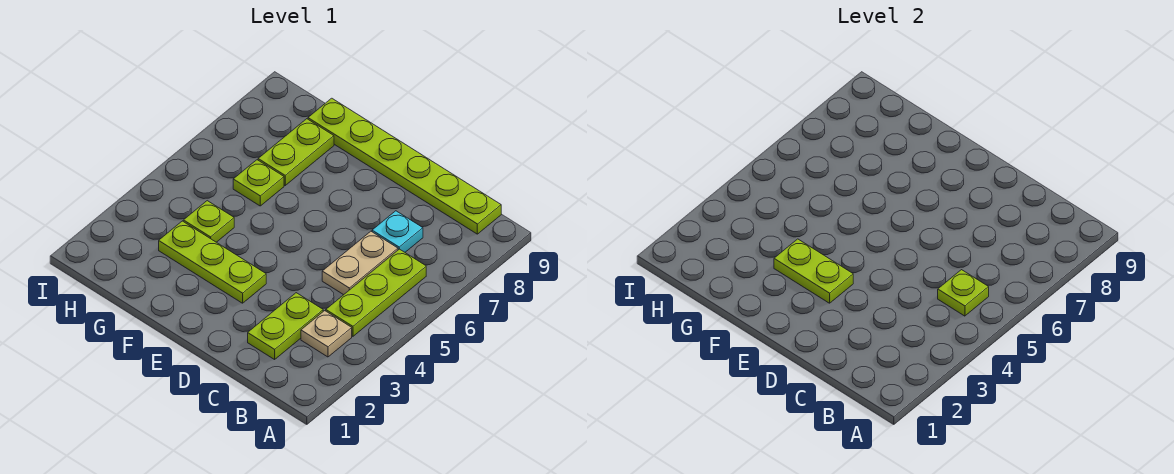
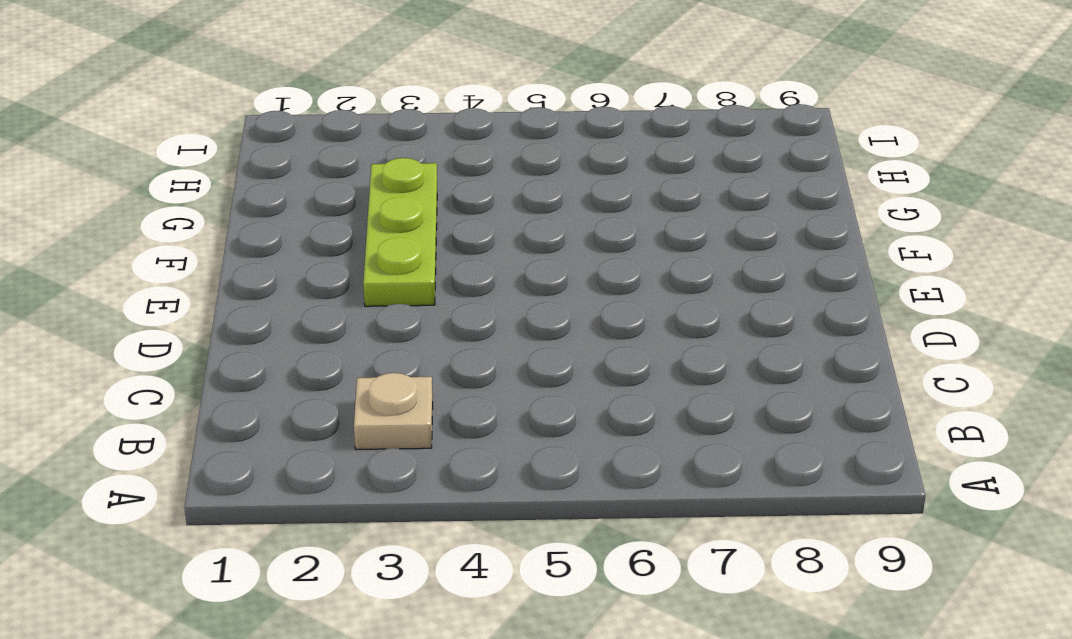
none -> lime plate B4:B6 level 1
none -> lime plate B9:G9 level 1
none -> lime plate C2:C3 level 1

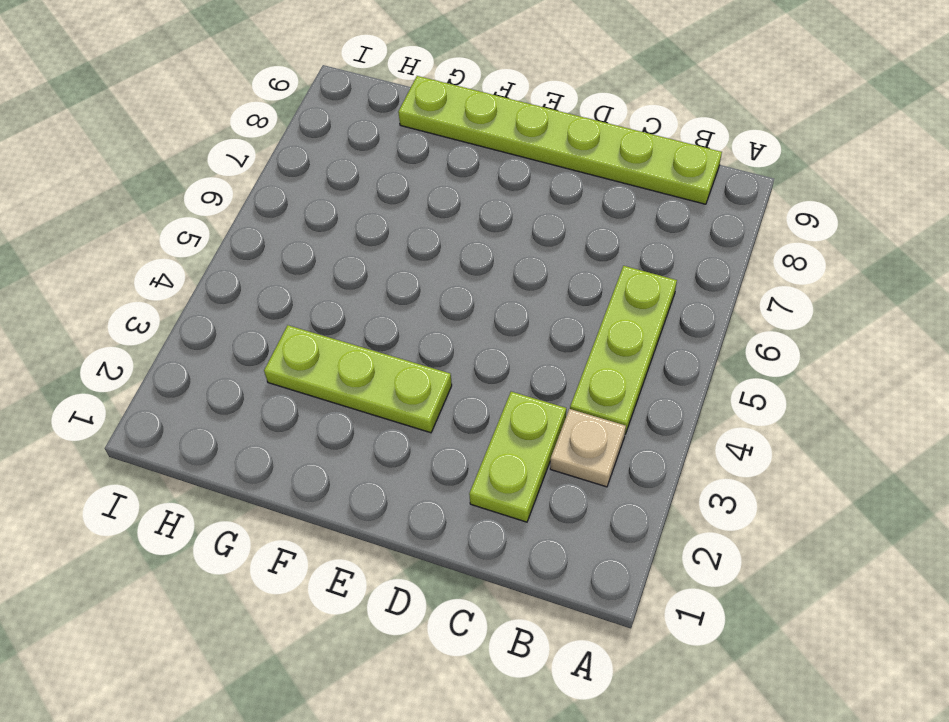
none -> tan plate C5:C6 level 1
none -> cyan plate C7 level 1
none -> lime plate G4 level 1

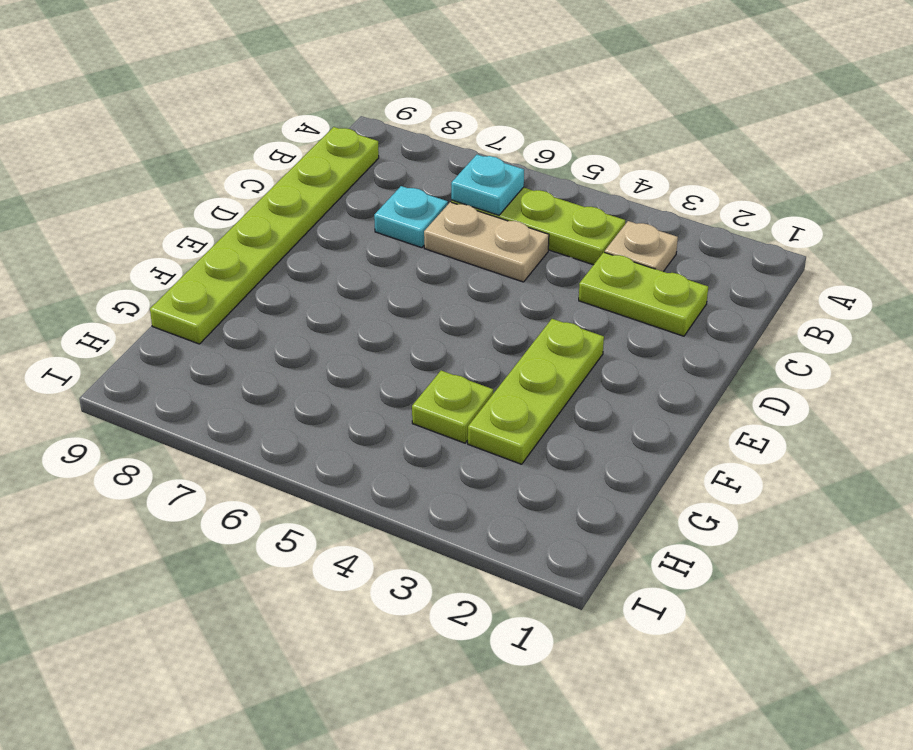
cyan plate B6 level 2 -> none
none -> lime plate G6 level 1
none -> lime plate G7:G8 level 1
none -> lime plate B5 level 2

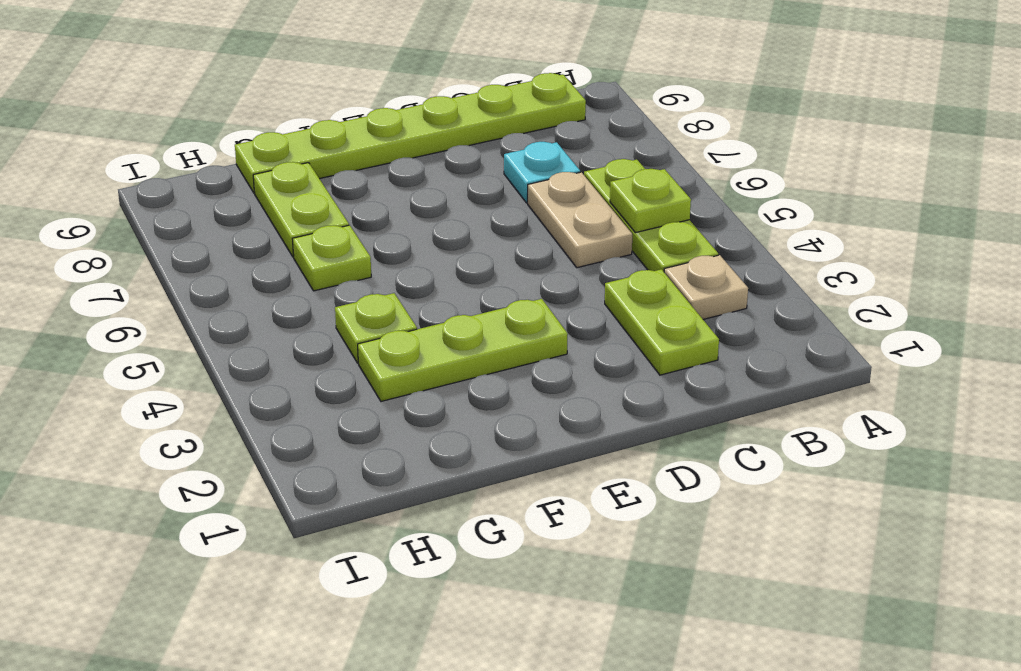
none -> lime plate E3:F3 level 2

